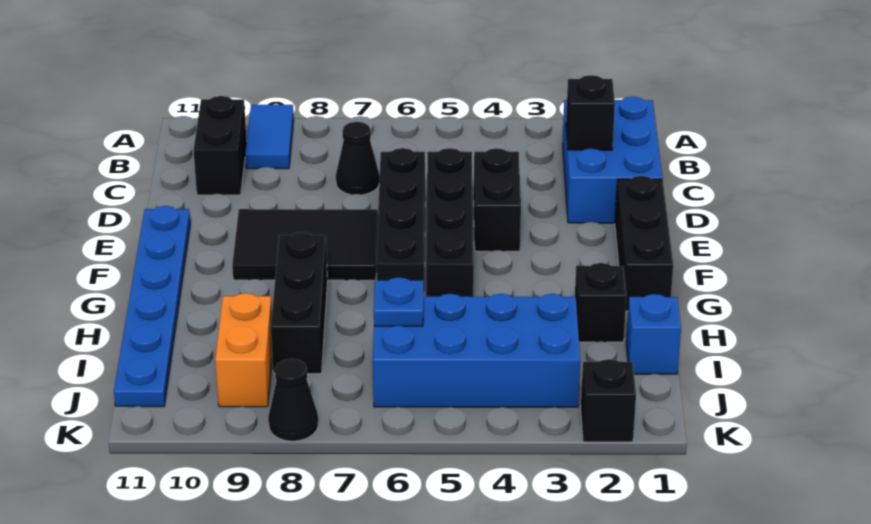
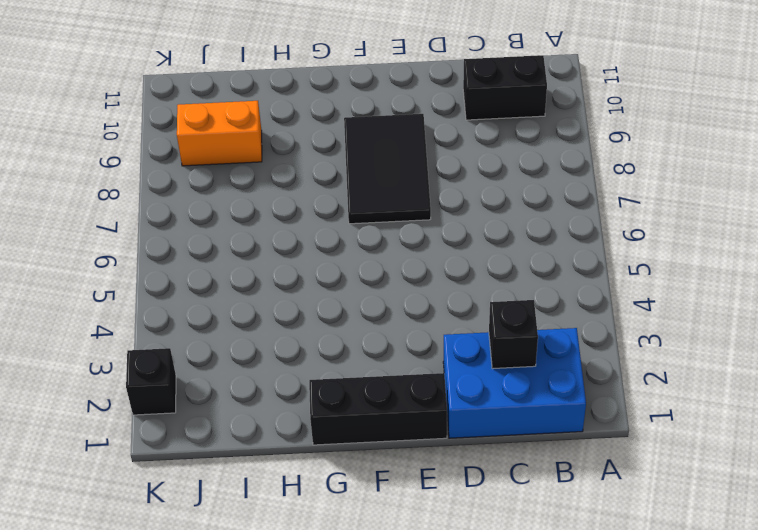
none -> blue tile A9:B9 level 1
none -> black cone C7 level 1
none -> black brick D4:E4 level 1

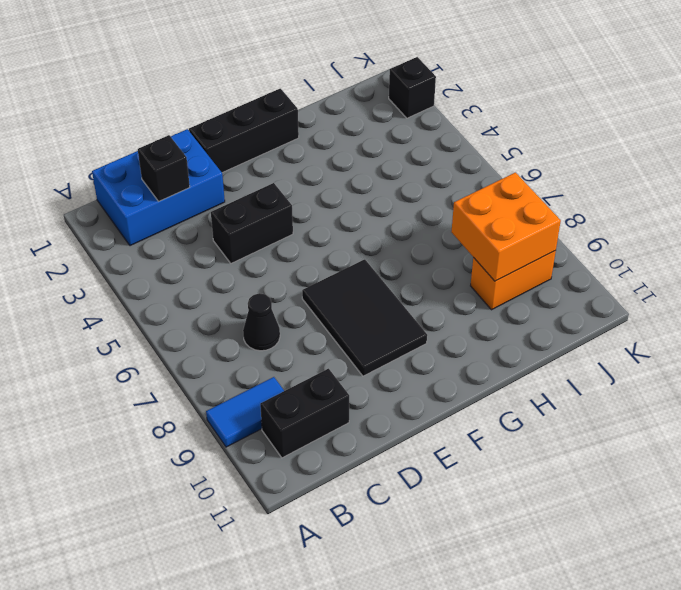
orange brick I8:J9 level 2 -> none
none -> black brick D5:G5 level 1
none -> black brick D6:G6 level 1
none -> blue plate E11:J11 level 1

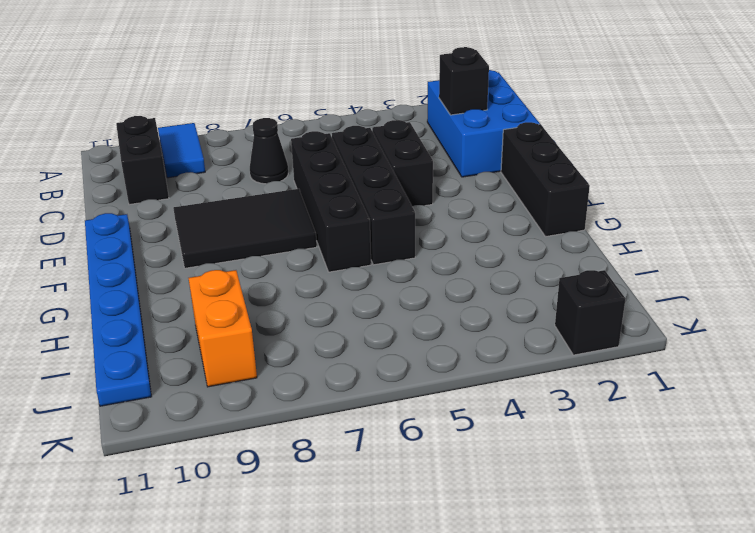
none -> black brick G8:I8 level 1
none -> black brick H2 level 1
none -> blue brick I1 level 1

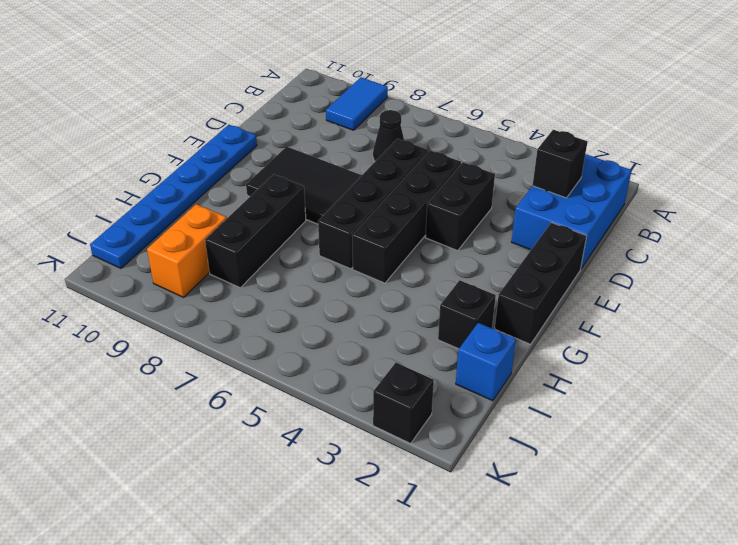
none -> black brick B10:C10 level 1
none -> blue brick I3:J6 level 1
none -> black cone K8 level 1

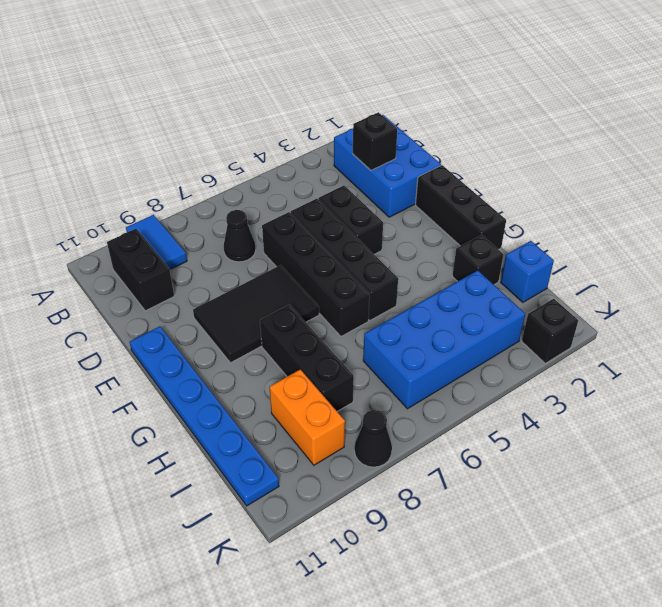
none -> blue plate I6 level 2

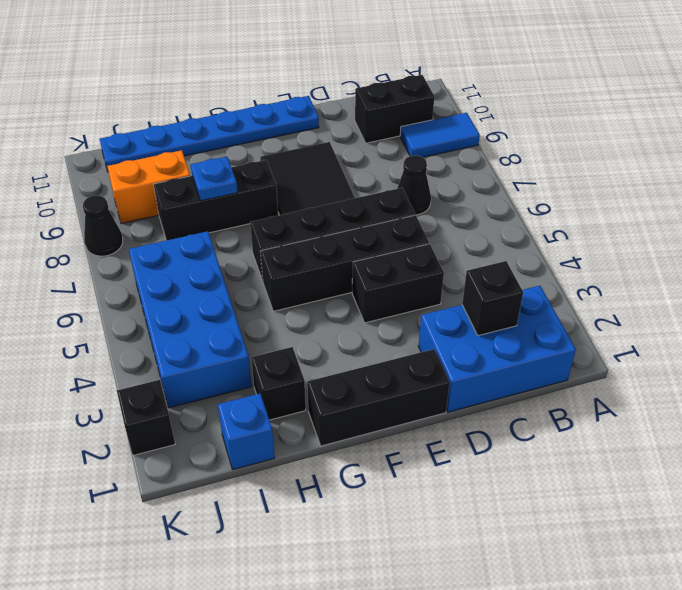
blue plate H8 level 2 -> blue plate I6 level 2

